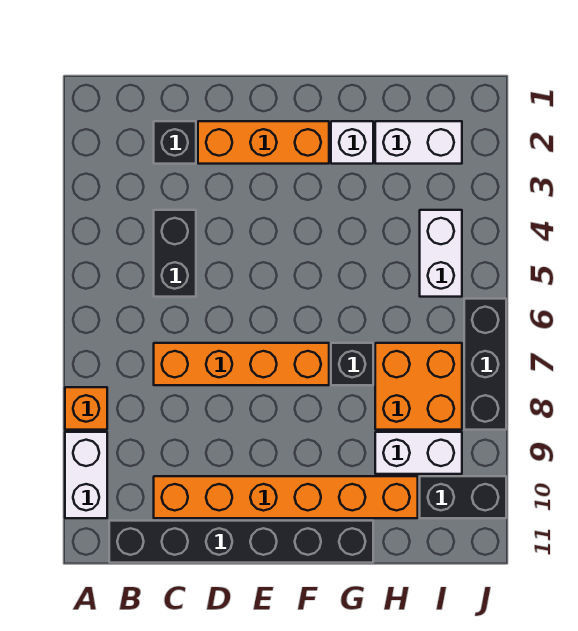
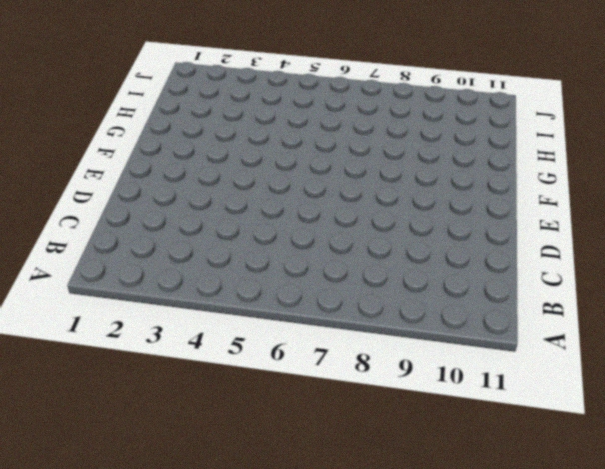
none -> orange brick A8 level 1
none -> white brick A9:A10 level 1
none -> black brick B11:G11 level 1

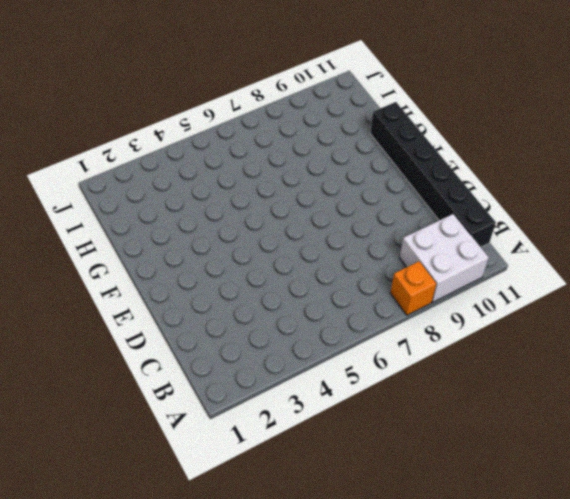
white brick A9:B10 level 1 -> white brick A9:A10 level 1
none -> black brick C2 level 1
none -> black brick C4:C5 level 1
none -> orange brick C7:F7 level 1

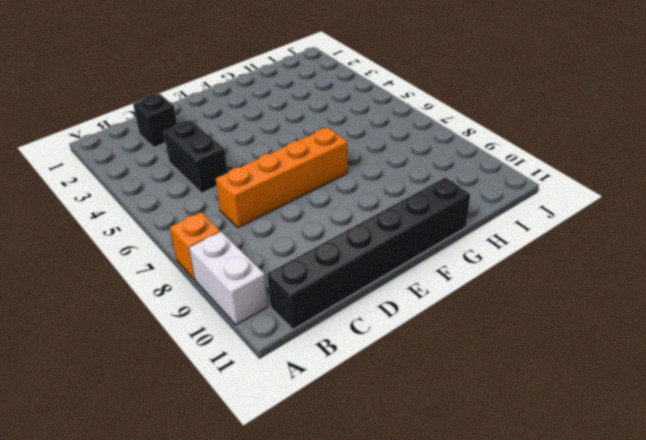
none -> orange brick C10:H10 level 1
none -> orange brick D2:F2 level 1
none -> white brick G2 level 1

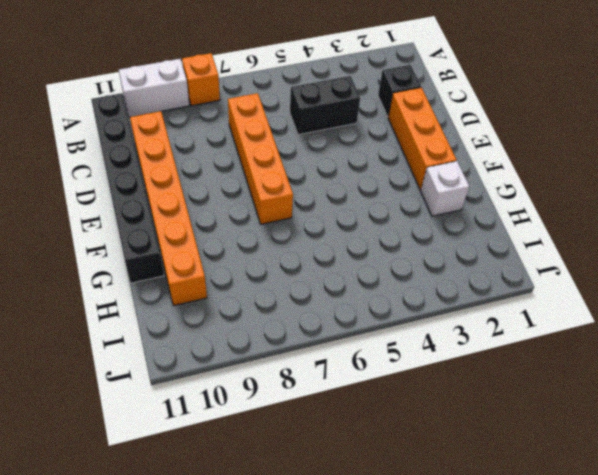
none -> black brick G7 level 1
none -> white brick H2:I2 level 1
none -> orange brick H7:I8 level 1

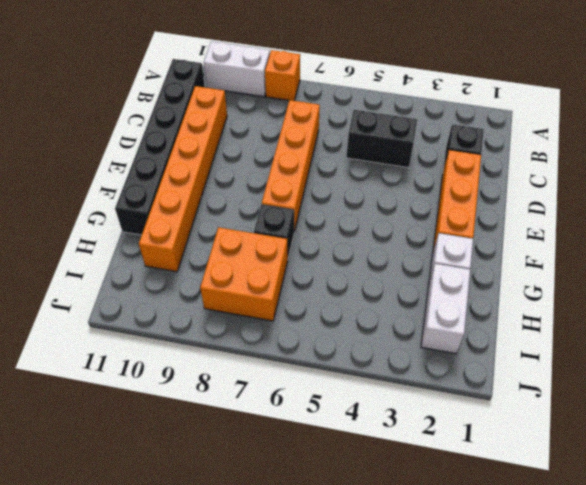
none -> white brick H9:I9 level 1
none -> white brick I4:I5 level 1
none -> black brick I10:J10 level 1

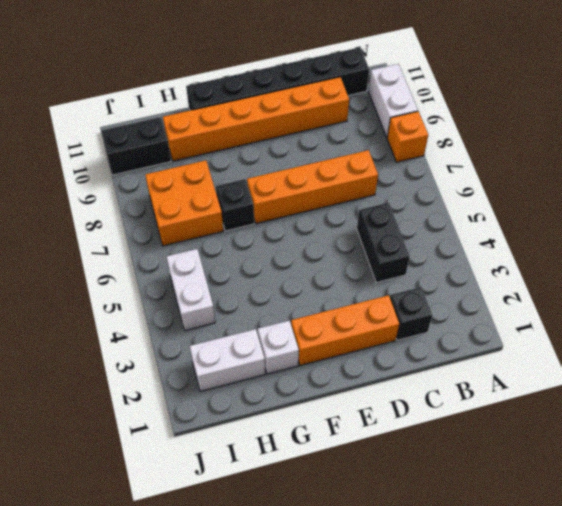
none -> white brick H9:I9 level 1
none -> black brick J6:J8 level 1

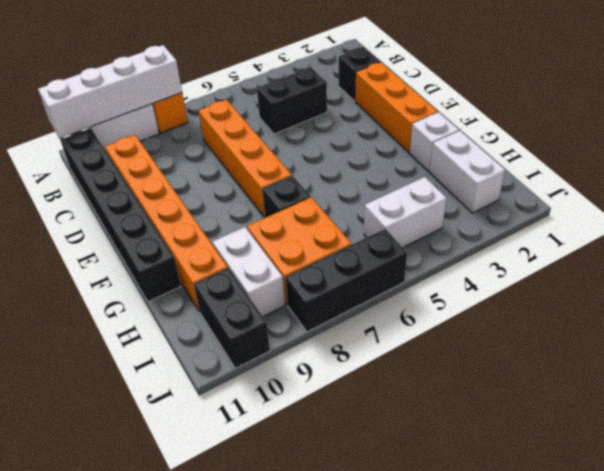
white brick A8:A11 level 2 -> none

